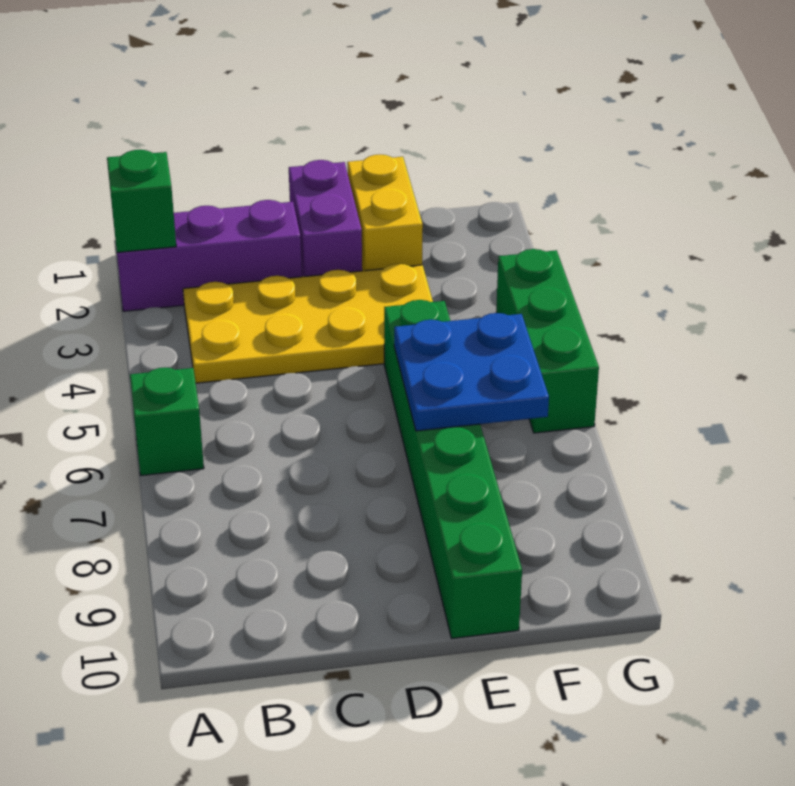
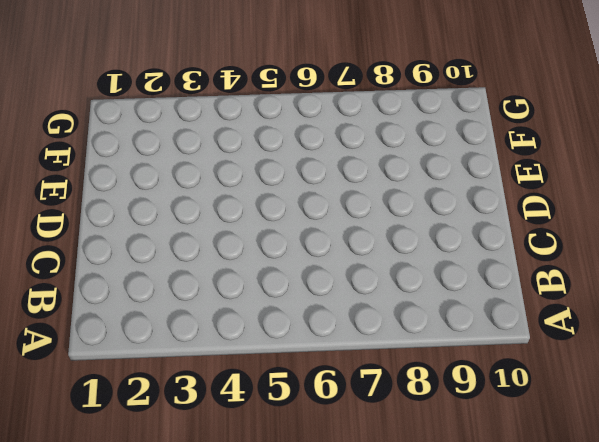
none -> purple brick A2:C2 level 1
none -> green brick A6 level 1

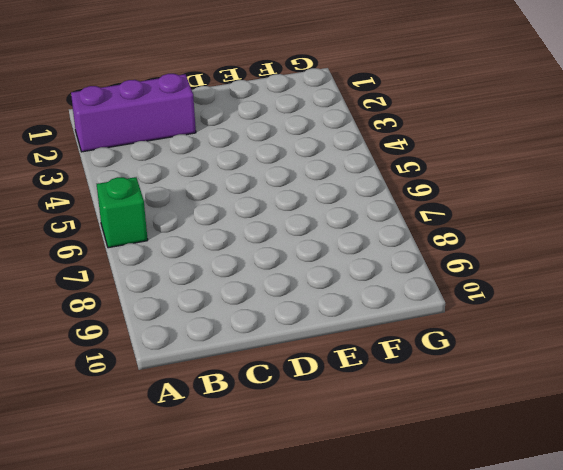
none -> yellow plate B3:E4 level 1
none -> purple brick D1:D2 level 1

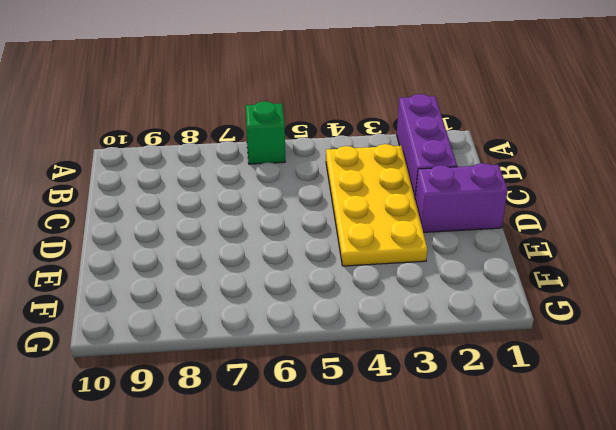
none -> yellow brick E1:E2 level 1
none -> green brick E5:E10 level 1

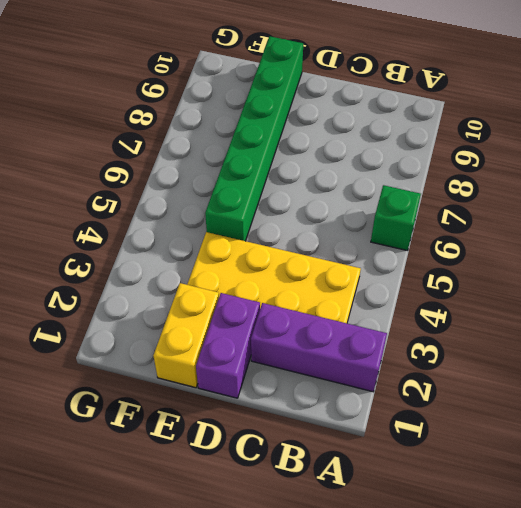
none -> green brick G4:G6 level 1
none -> green brick A2 level 2

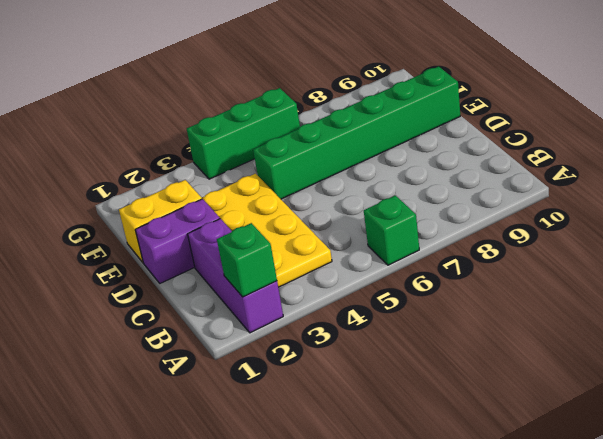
none -> blue plate E6:F7 level 2

